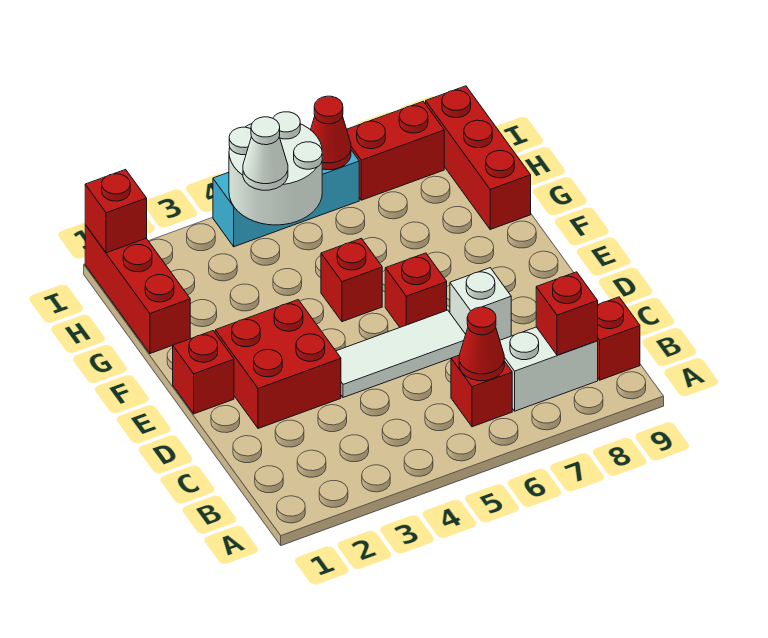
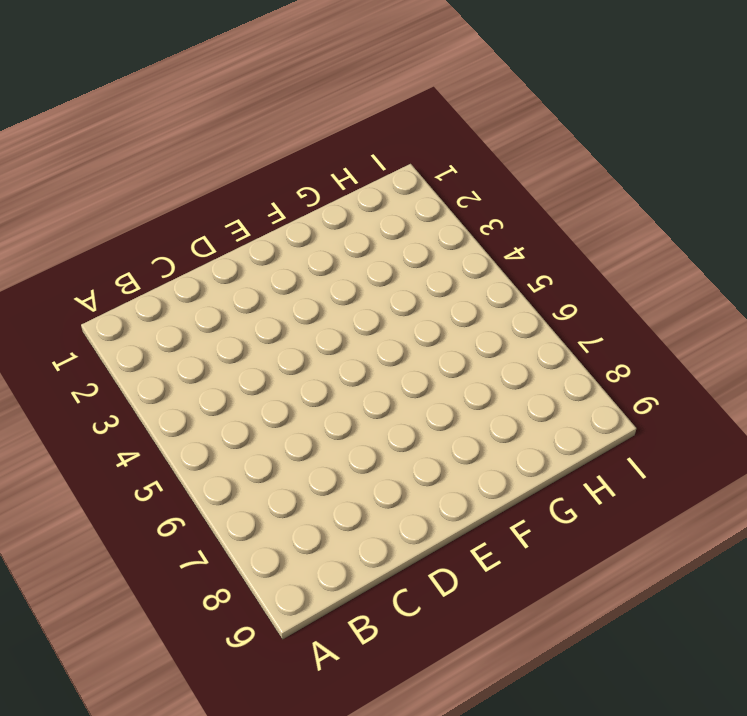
none -> red brick B6 level 1
none -> white brick B7:B8 level 1
none -> red brick B9 level 1

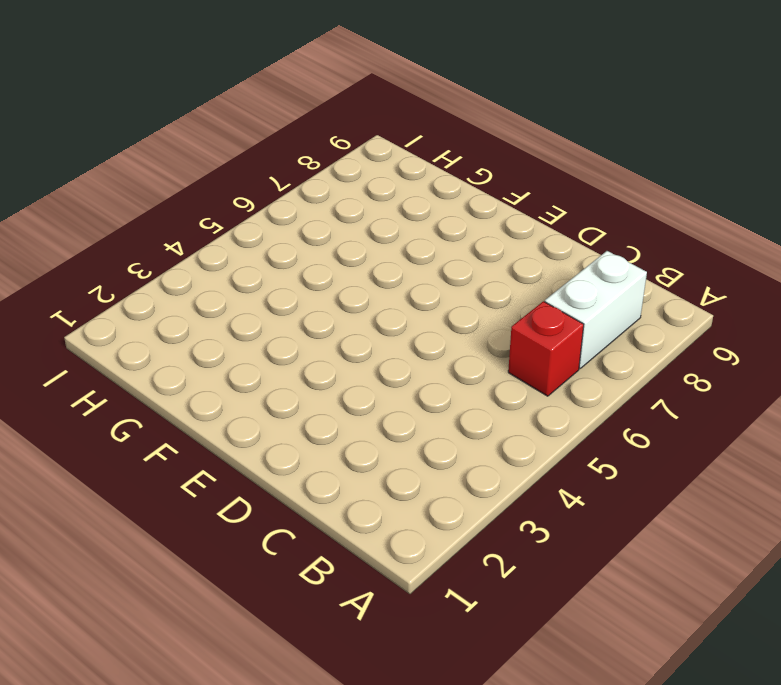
none -> red brick B9 level 1
none -> red brick D2:E3 level 1
none -> white tile D4:D6 level 1

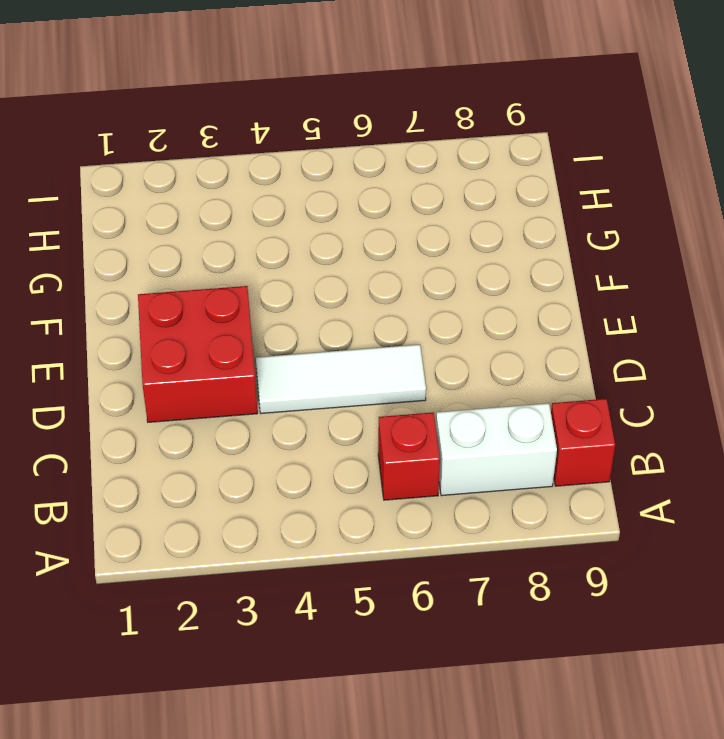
none -> white brick D7 level 1
none -> red brick E1 level 1
none -> red brick E6 level 1

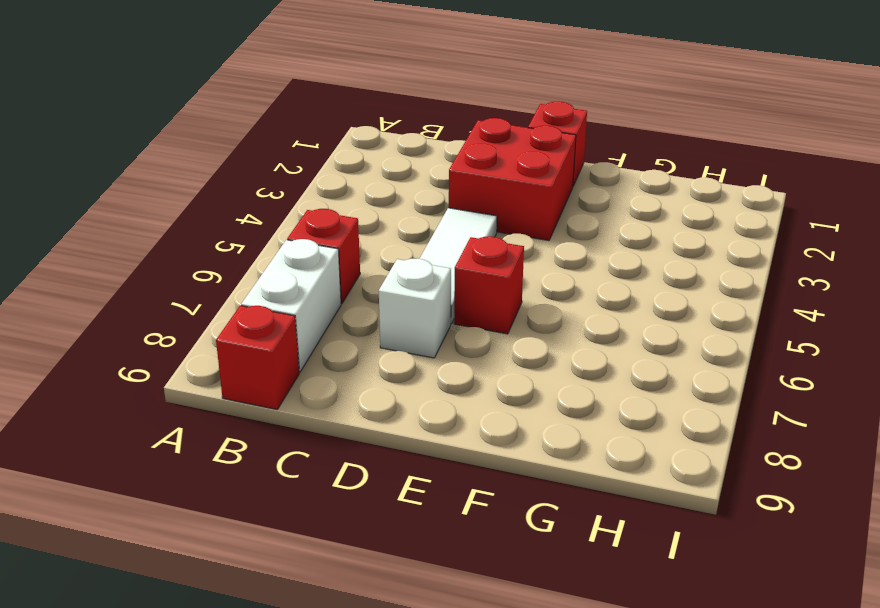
none -> red brick F5 level 1
none -> red brick G1:I1 level 1
none -> red brick G9:I9 level 1

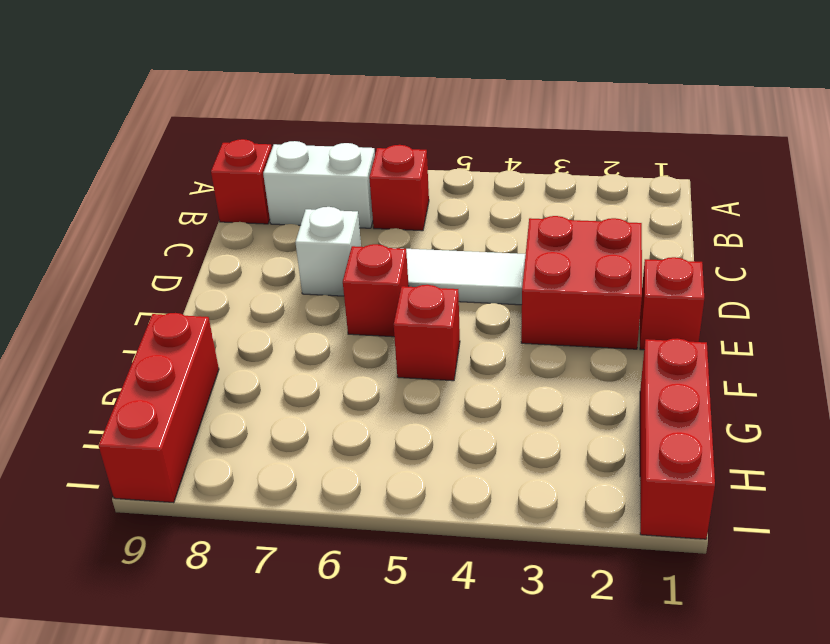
none -> cyan brick I4:I6 level 1
none -> red brick I7:I8 level 1
none -> red cone B6 level 2

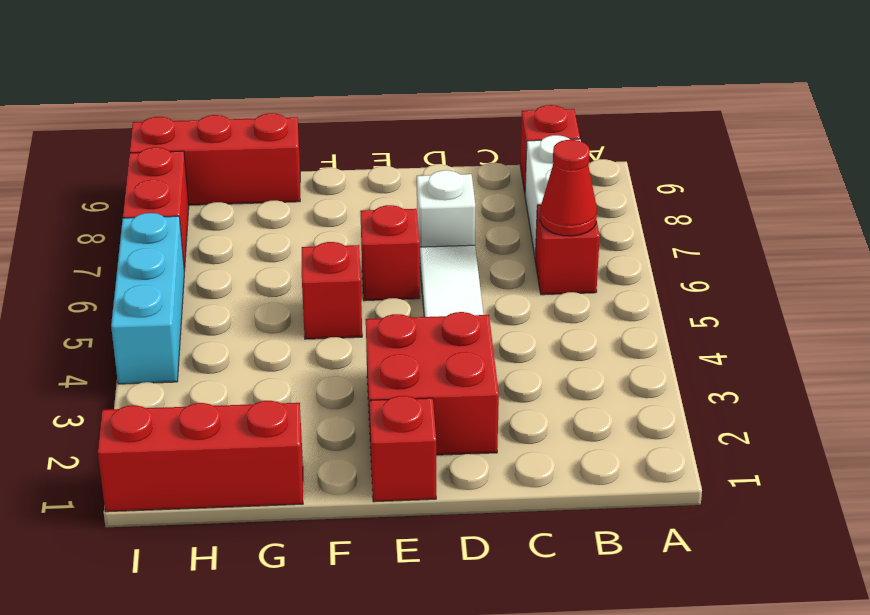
none -> red brick B8 level 2
none -> white round brick H4:I5 level 2
none -> red brick I1 level 2

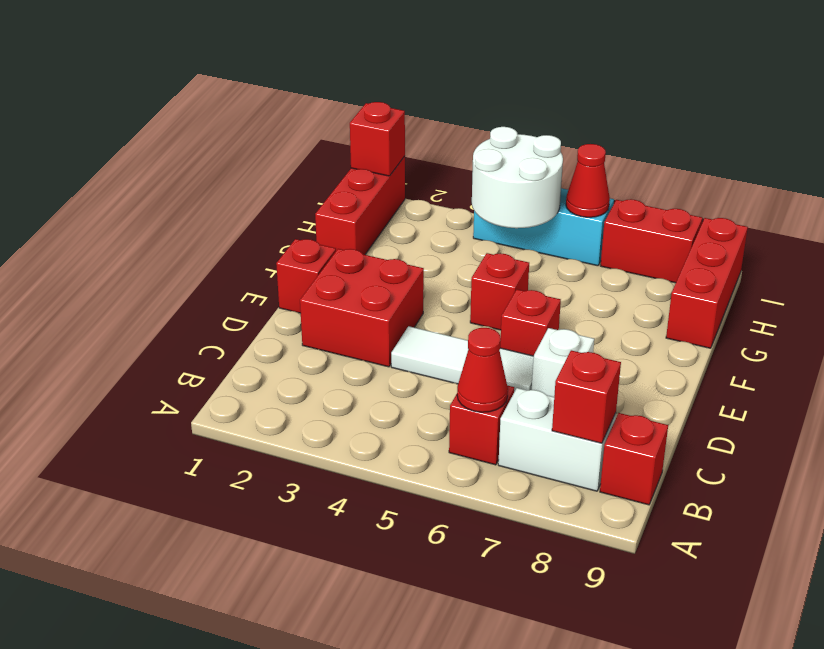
none -> white cone H4 level 3

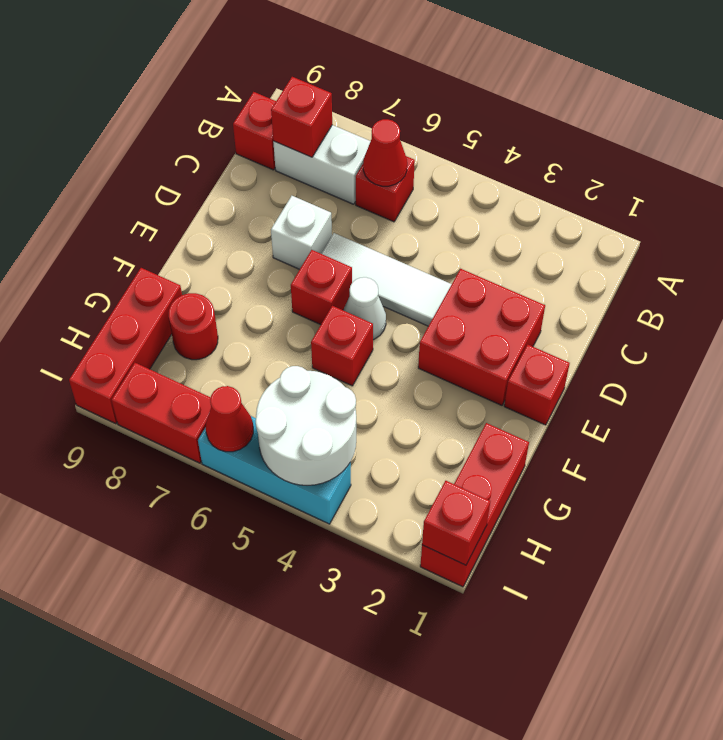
white cone E5 level 1 -> white cone H4 level 3
red round brick G8 level 1 -> none

